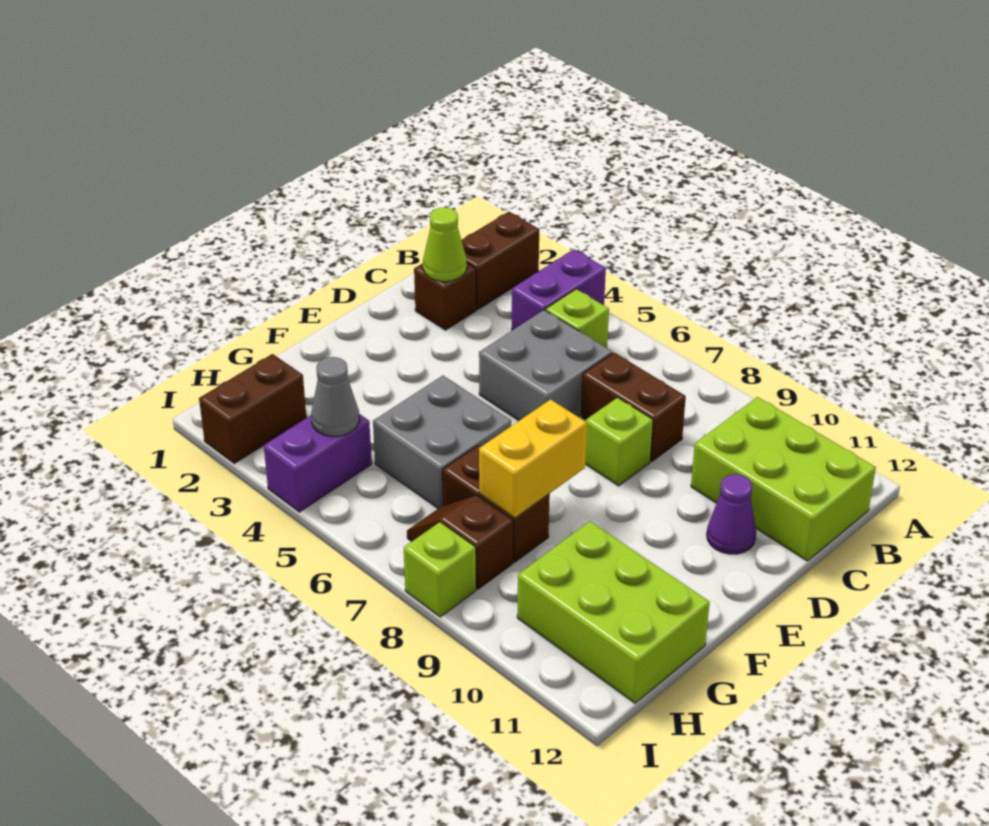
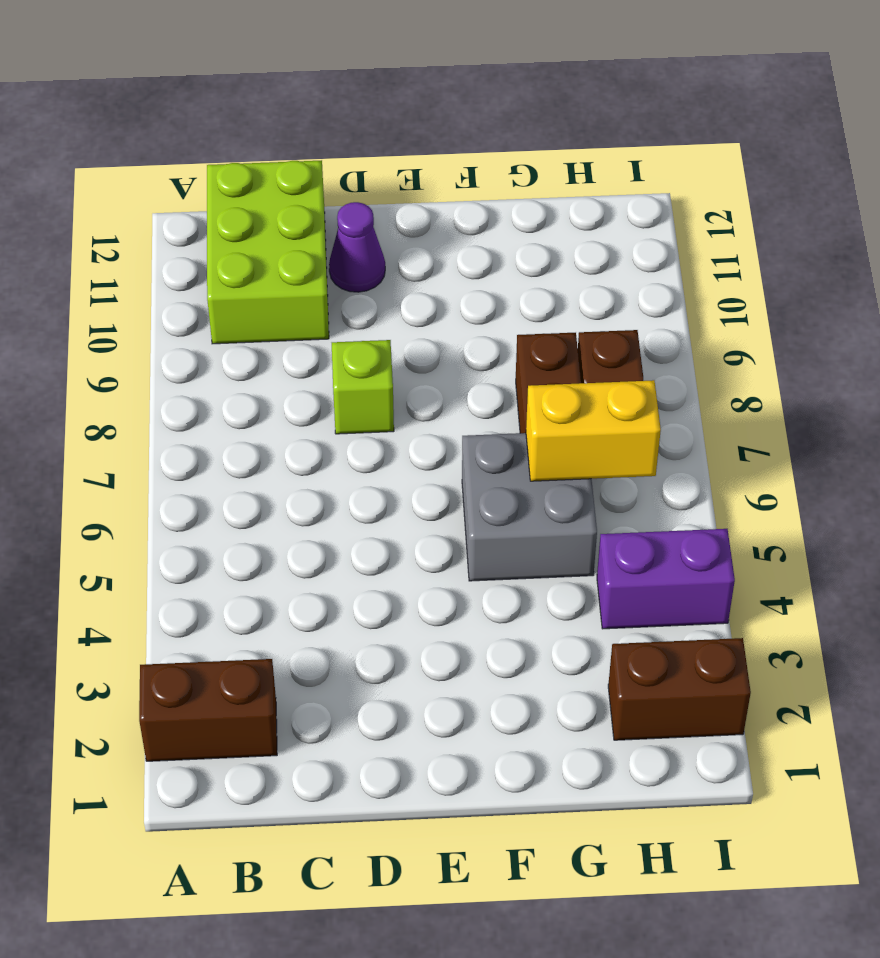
yellow brick G6:H6 level 2 -> yellow brick F8:G8 level 2
none -> purple brick A4:B4 level 1
none -> lime brick B5 level 1
none -> brown brick C2 level 1

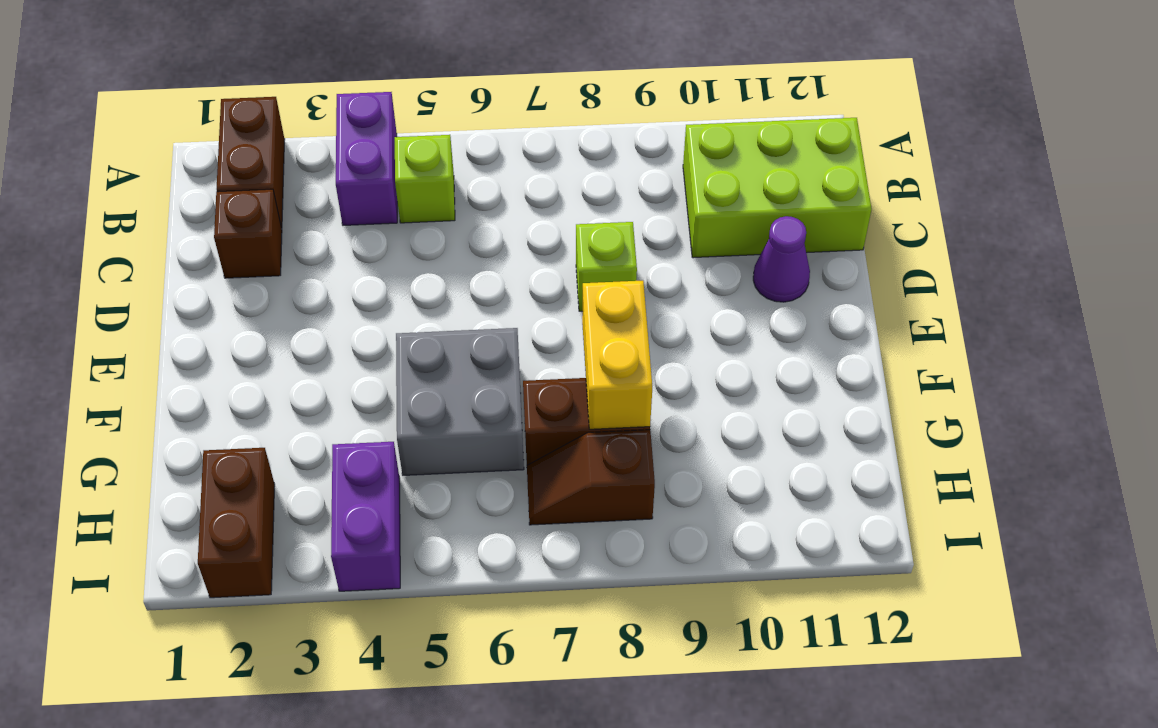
none -> grey brick C5:D6 level 1
none -> brown brick C7:C8 level 1
none -> lime brick G10:H12 level 1

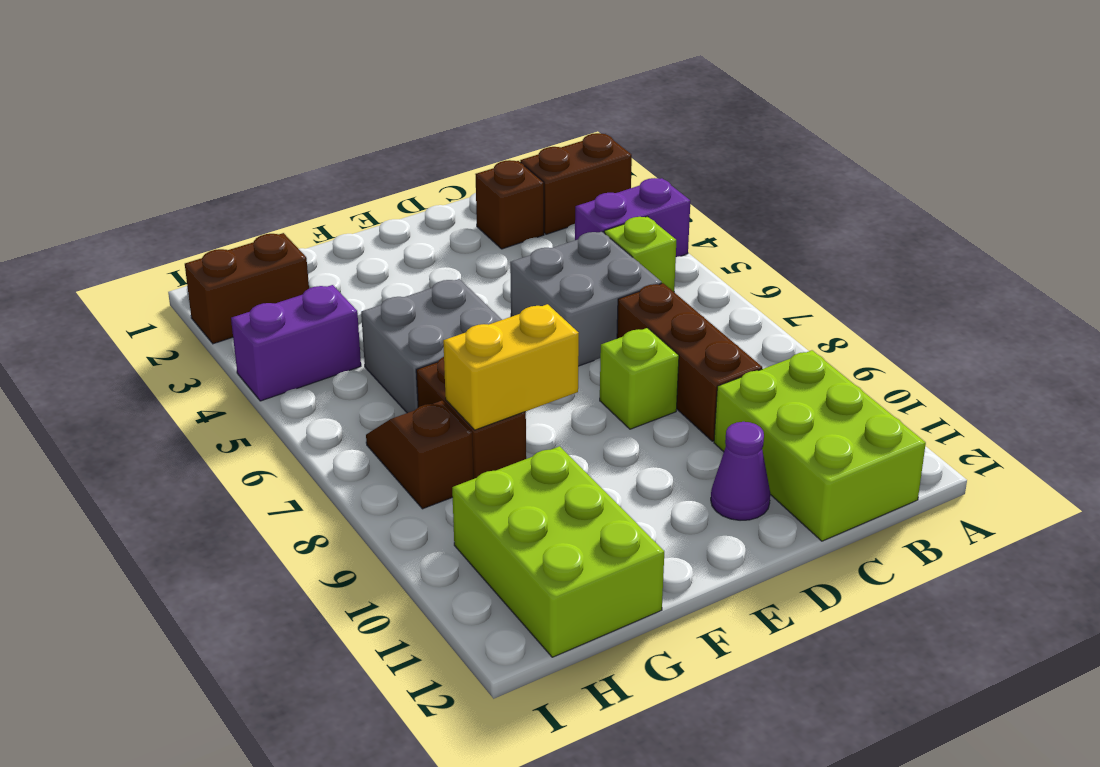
brown brick C7:C9 level 1 -> brown brick C7:C8 level 1
none -> lime brick I8 level 1
none -> lime cone C2 level 2
none -> grey cone H4 level 2

